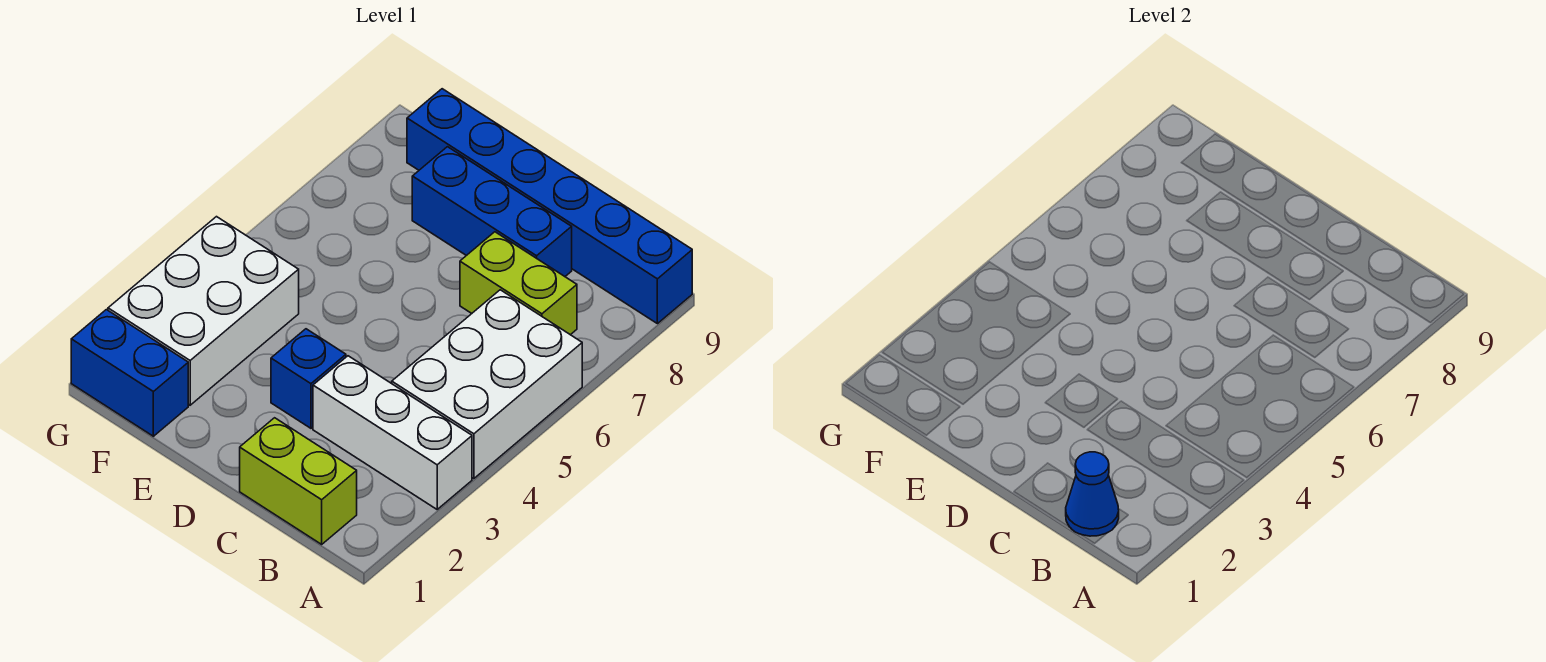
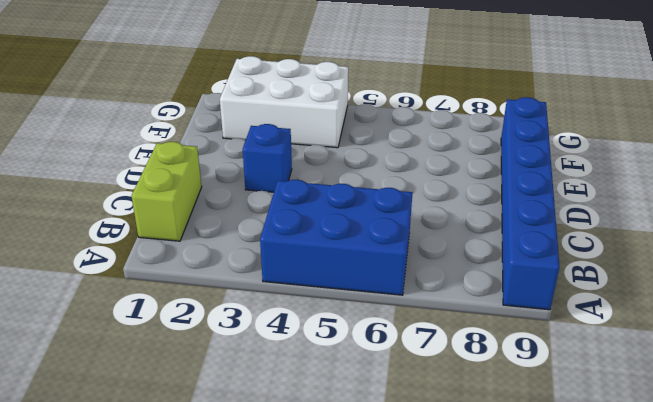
blue brick A4:B6 level 1 -> white brick A4:B6 level 1
none -> white brick A3:C3 level 1
none -> lime brick B7:C7 level 1

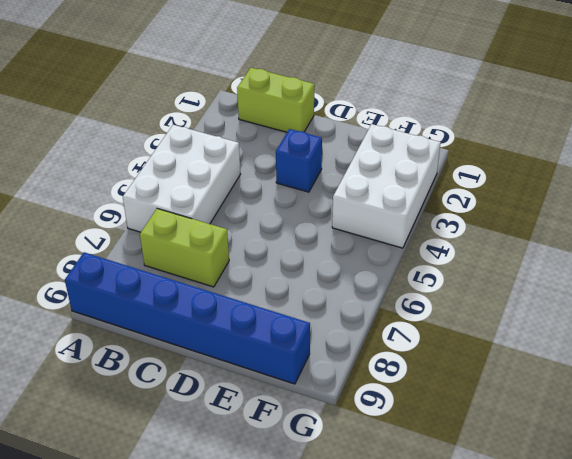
none -> white brick A3:C3 level 1
none -> blue brick C8:E8 level 1

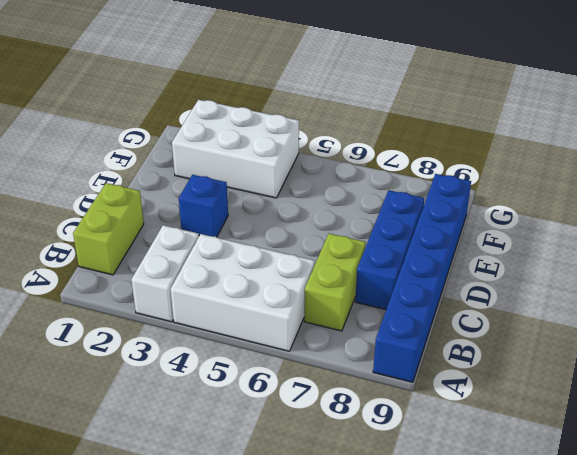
white brick A3:B3 level 1 -> white brick A3:C3 level 1
none -> blue brick F1:G1 level 1
none -> blue cone B1 level 2

